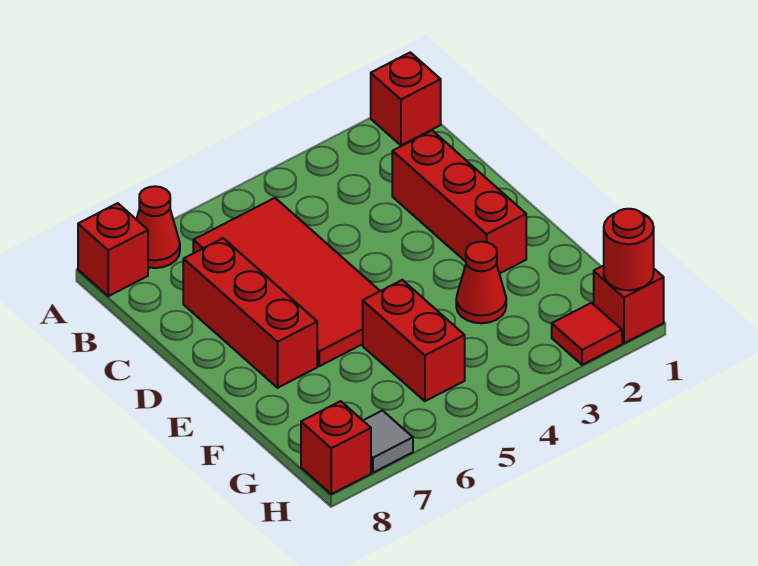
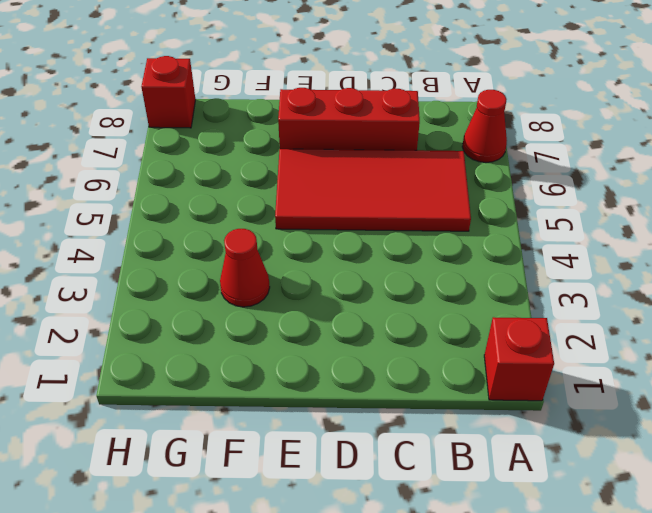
none -> red brick A8 level 1
none -> red brick C2:E2 level 1
none -> red brick F5:G5 level 1

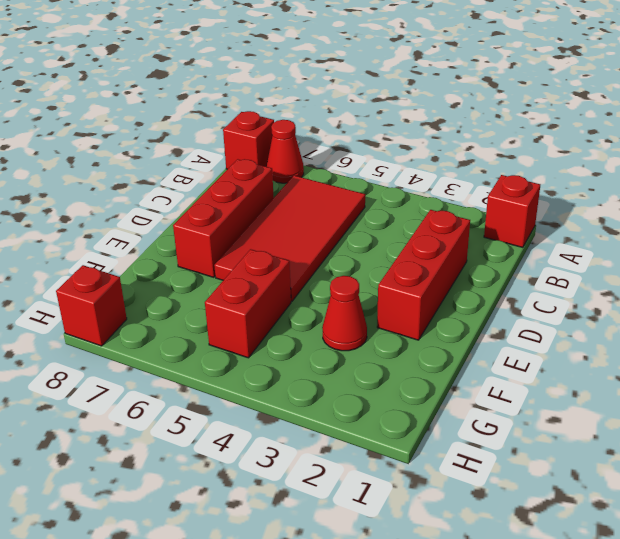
none -> red brick H1 level 1
none -> red tile H2 level 1
none -> grey tile H7 level 1

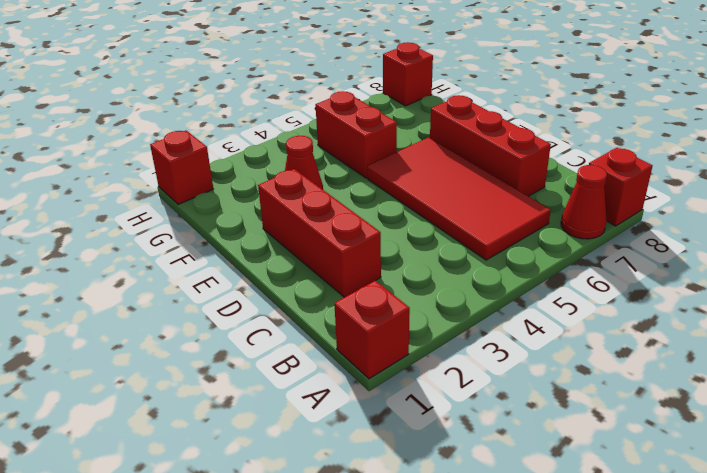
none -> red tile H2 level 1
none -> grey tile H7 level 1
none -> red round brick H1 level 2

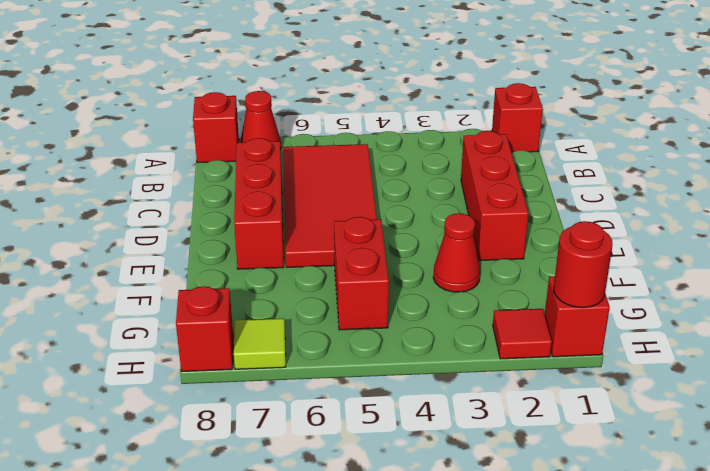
lime tile H7 level 1 -> grey tile H7 level 1

